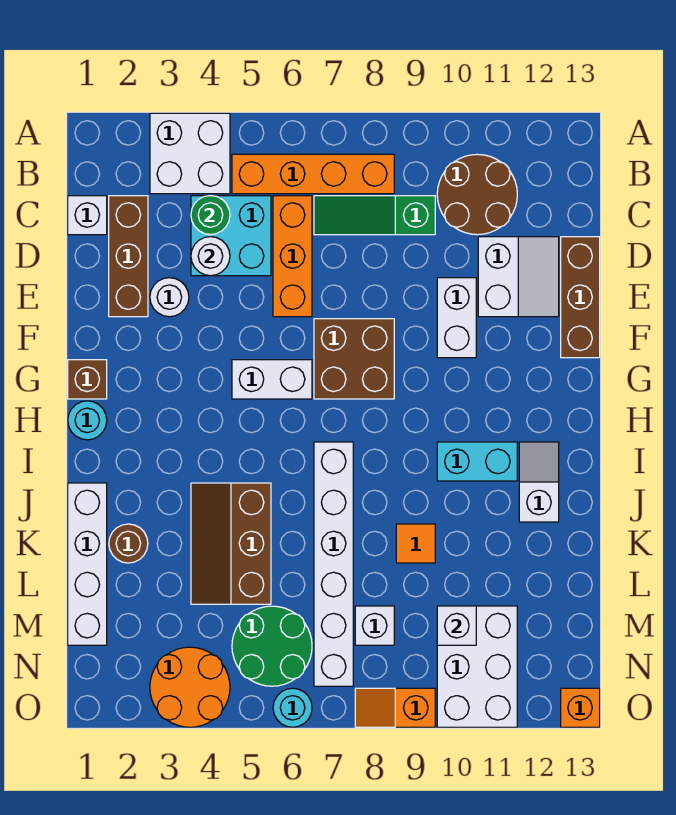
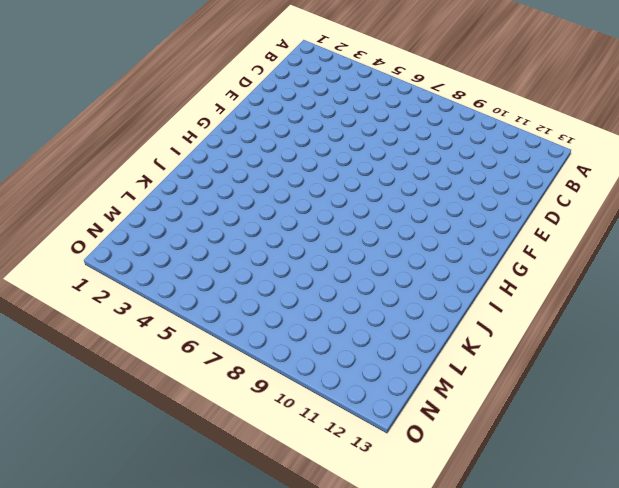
none -> white brick A3:B4 level 1
none -> orange brick B5:B8 level 1
none -> brown round brick B10:C11 level 1
none -> white brick C1 level 1

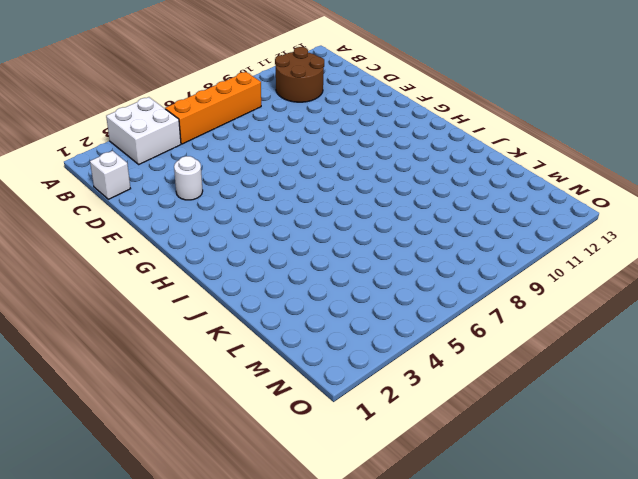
none -> brown brick C2:E2 level 1
none -> cyan brick C4:D5 level 1
none -> orange brick C6:E6 level 1
none -> green slope C7:C9 level 1 top 9

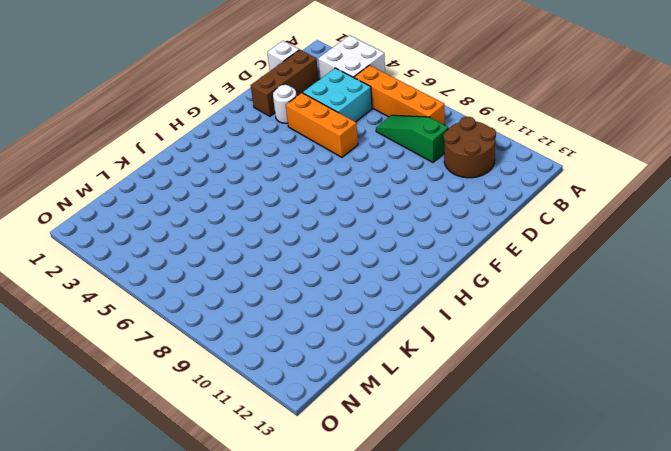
orange brick E4:E6 level 1 -> orange brick C6:E6 level 1
none -> white slope D11:E12 level 1 top 11
none -> brown brick D13:F13 level 1
none -> white brick E10:F10 level 1
none -> brown brick F7:G8 level 1

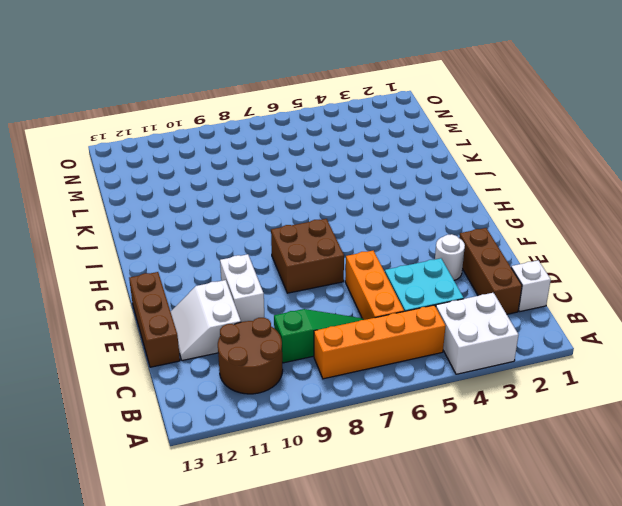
none -> brown brick G1 level 1
none -> white brick G5:G6 level 1
none -> cyan round brick H1 level 1
none -> white brick I7:N7 level 1

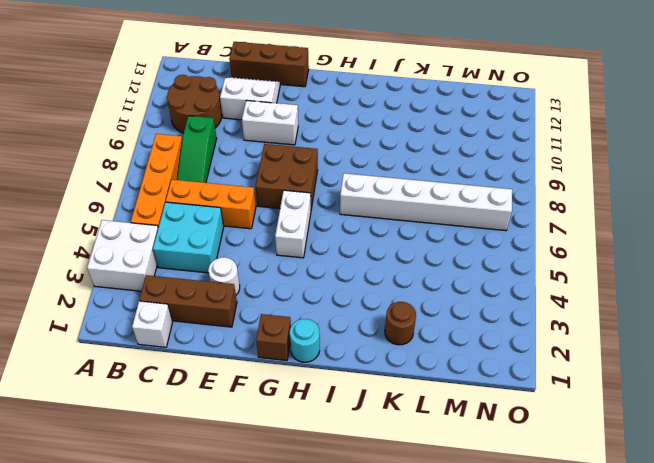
none -> cyan brick I10:I11 level 1
none -> white slope I12:J12 level 1 top J
none -> white brick J1:M1 level 1
none -> brown slope J4:L5 level 1 top 5

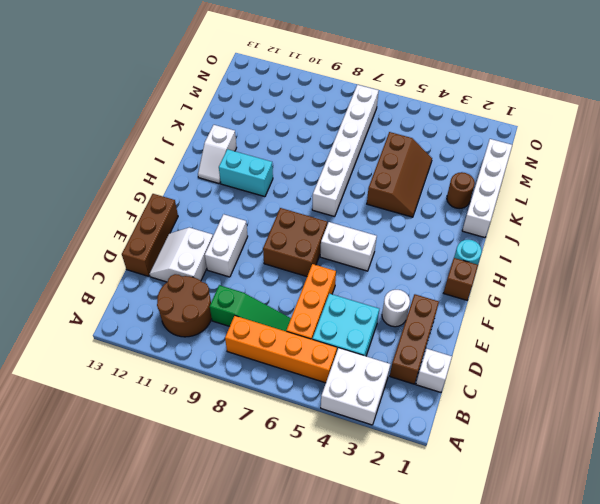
none -> orange tile K9 level 1
none -> green round brick M5:N6 level 1
none -> white brick M8 level 1
none -> white brick M10:O11 level 1

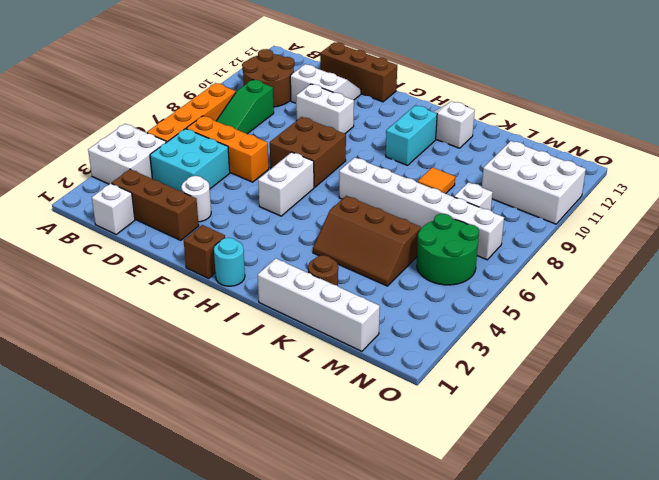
none -> orange round brick N3:O4 level 1
none -> cyan round brick O6 level 1
none -> orange slope O8:O9 level 1 top 9
none -> orange brick O13 level 1

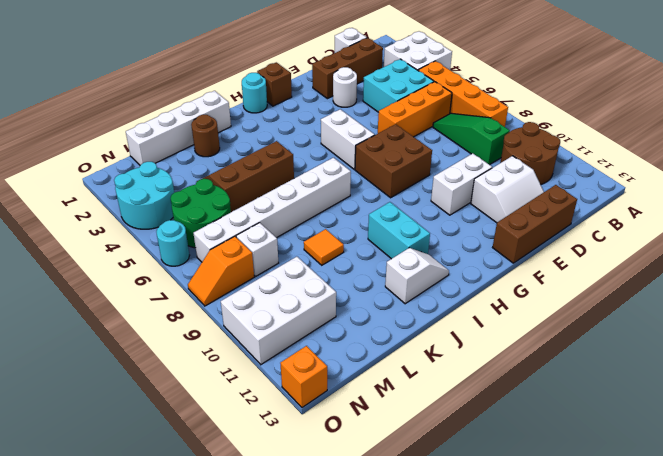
cyan round brick N3:O4 level 1 -> orange round brick N3:O4 level 1
orange slope N8:O8 level 1 top N -> orange slope O8:O9 level 1 top 9
none -> green round brick C4 level 2
none -> white round brick D4 level 2
none -> white brick M10 level 2

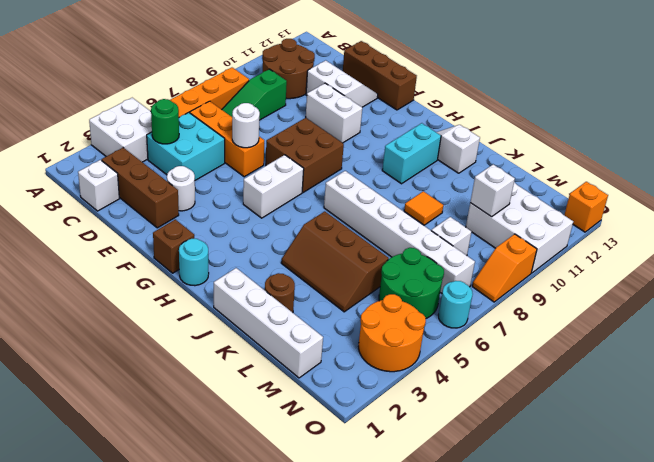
white round brick E6 level 2 -> white round brick D4 level 2

